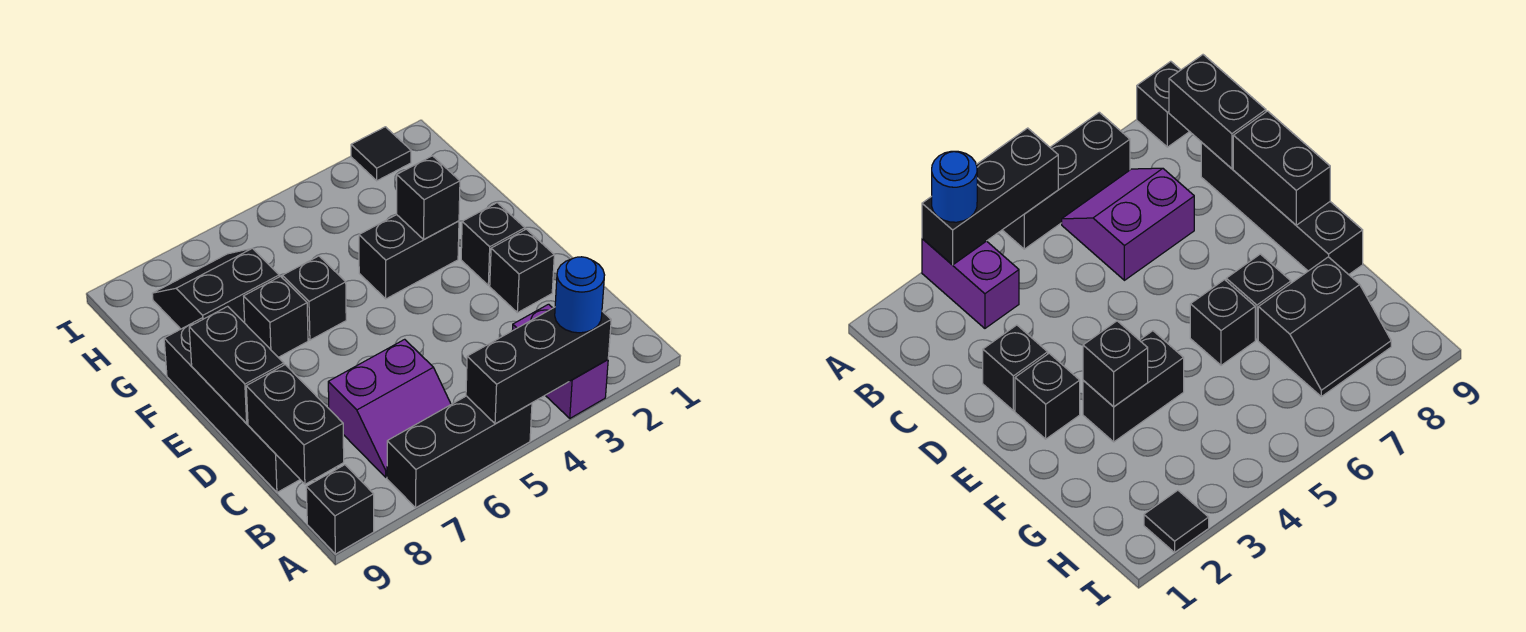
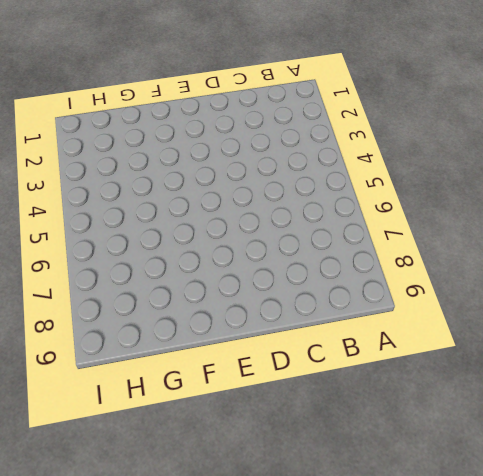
none -> purple brick A3:B3 level 1
none -> black brick A5:A7 level 1
none -> black brick A9 level 1

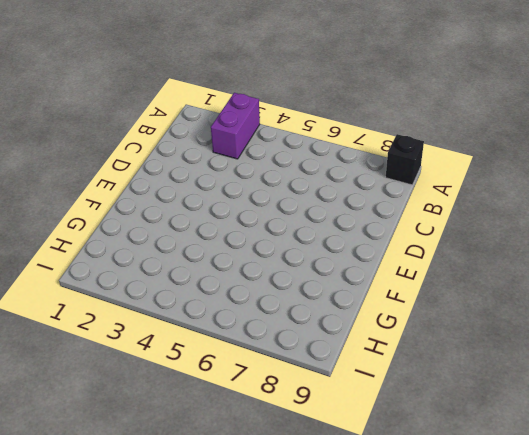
none -> black brick A5:A7 level 1
none -> purple slope B6:C7 level 1 top C
none -> black brick C9:F9 level 1

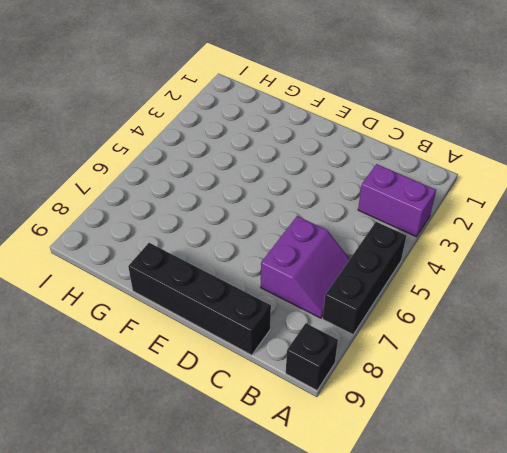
none -> black brick D2 level 1
none -> black brick E2 level 1
none -> black brick F3:F4 level 1

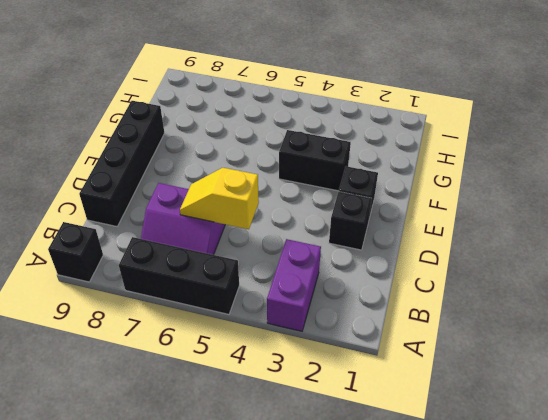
yellow slope C5:C6 level 2 top 5 -> none
none -> black brick F6 level 1
none -> black brick F7 level 1
none -> black slope G7:H8 level 1 top G

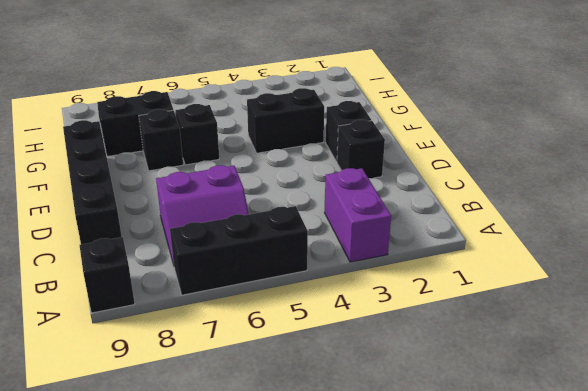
none -> black tile I2 level 1
none -> black brick A3:A5 level 2
none -> black brick B9:C9 level 2

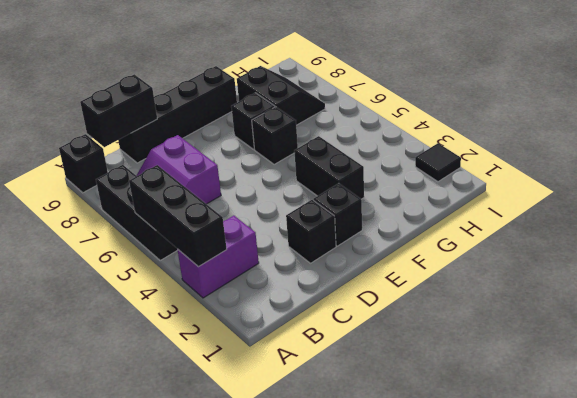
none -> black brick D9:E9 level 2
none -> black brick F3 level 2
none -> blue round brick A3 level 3

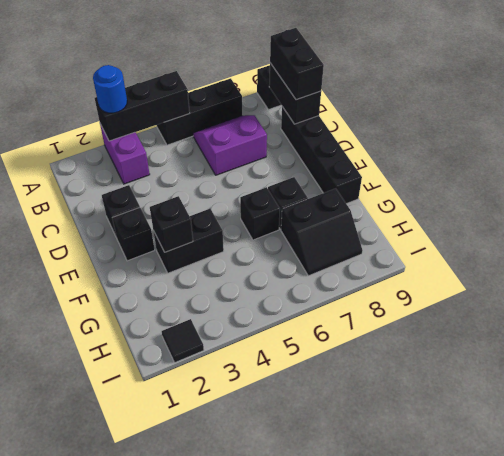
black brick B9:C9 level 3 -> black brick D9:E9 level 2

